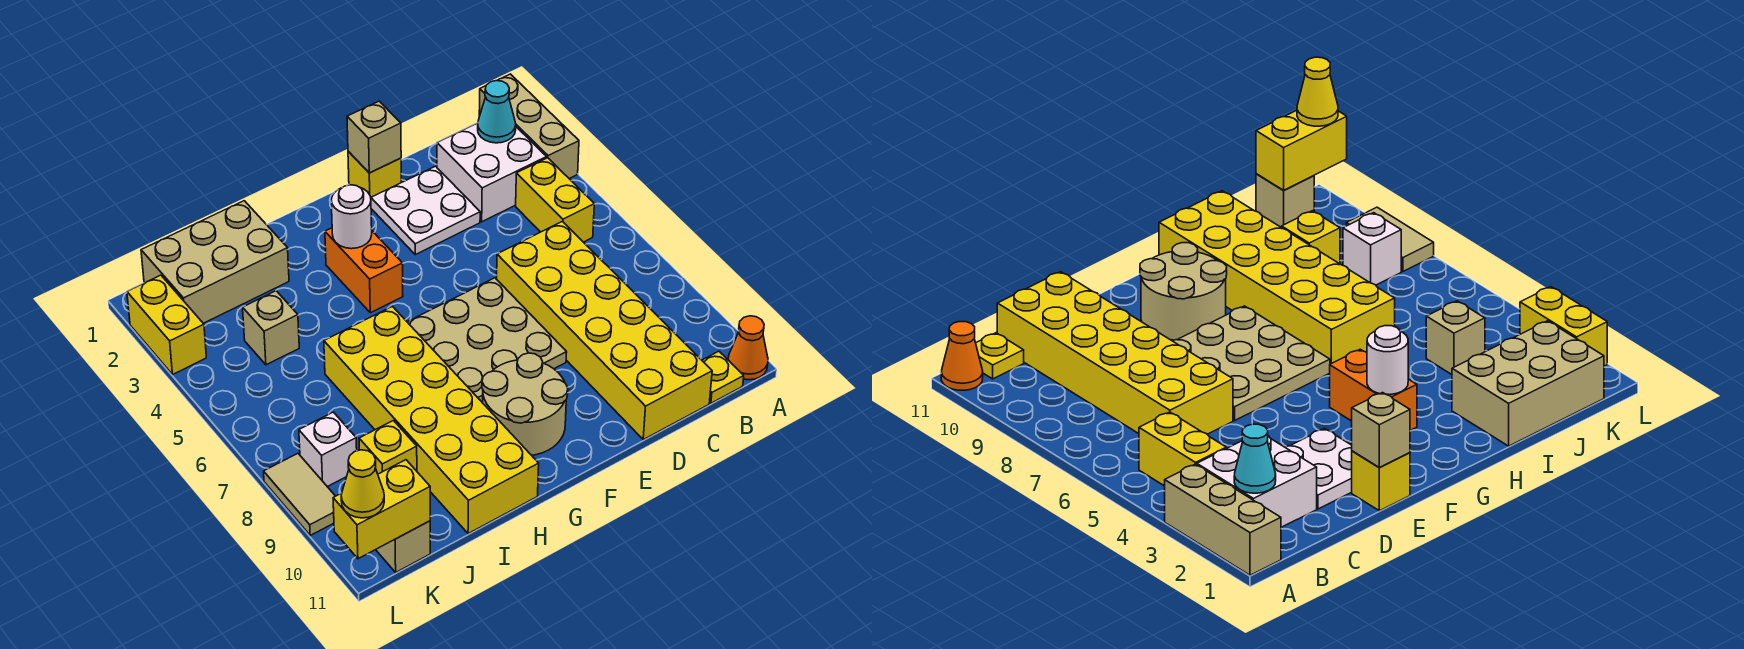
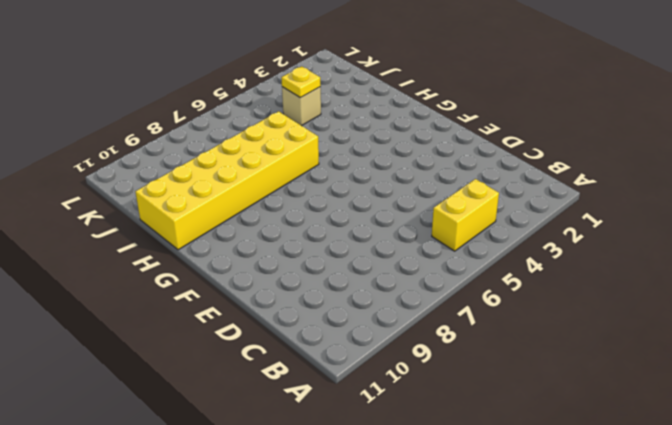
yellow plate J4 level 2 -> yellow plate B11 level 1
none -> tan brick A1:A3 level 1
none -> orange cone A11 level 1
none -> white brick B2:C3 level 1

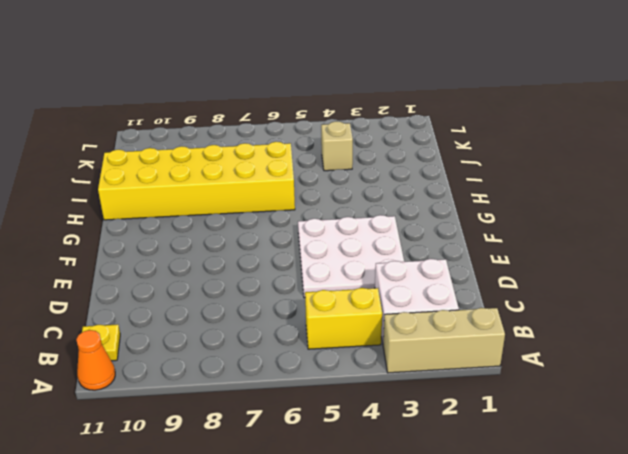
white plate D3:F5 level 1 -> white plate D2:E3 level 1
none -> yellow brick C6:D11 level 1
none -> yellow brick E1 level 1
none -> tan plate E6:G8 level 1

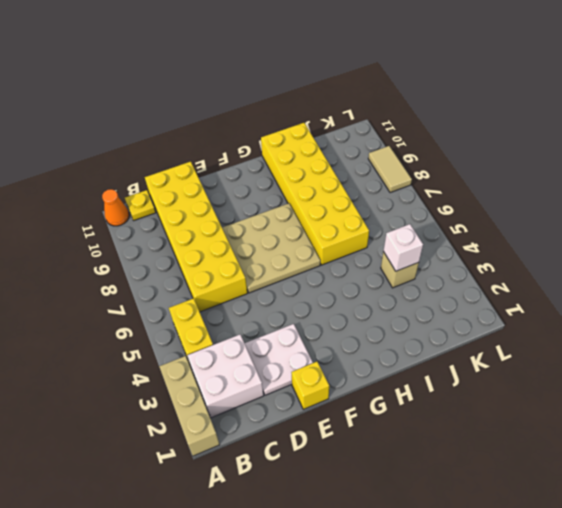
white brick J4 level 2 -> white brick K8 level 1
none -> tan round brick F9:G10 level 1
none -> orange brick G3:G4 level 1
none -> tan brick I1:K2 level 1

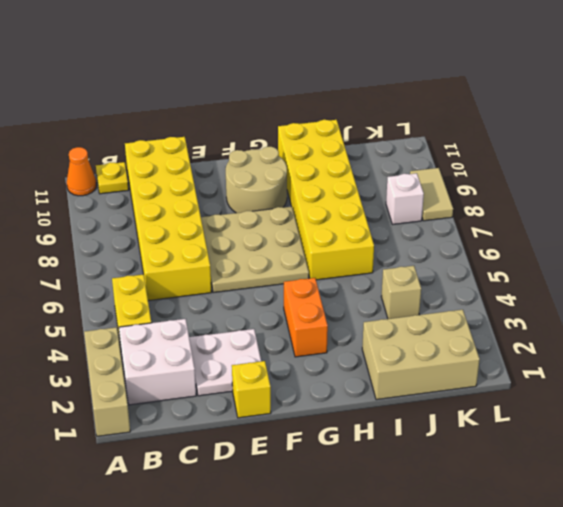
none -> yellow brick J9 level 1
none -> tan brick K11 level 1
none -> yellow brick L2:L3 level 1

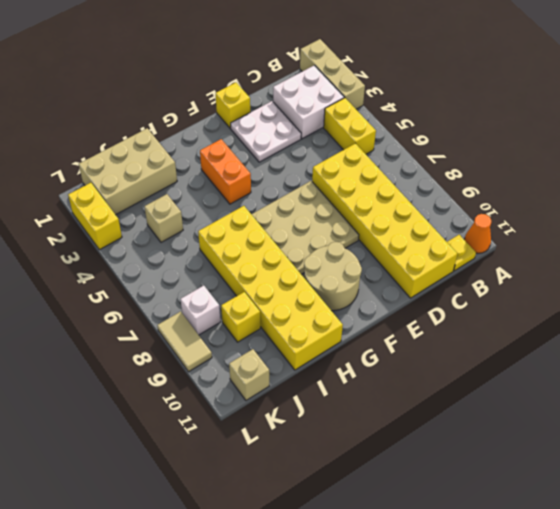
none -> cyan cone B2 level 2
none -> tan brick E1 level 2
none -> white round brick G3 level 2

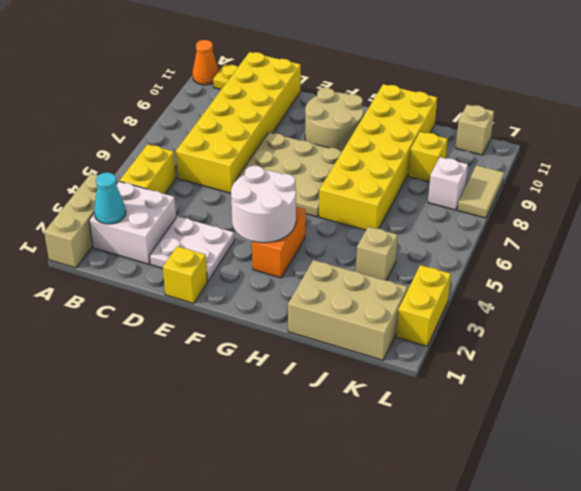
white round brick F3:G4 level 2 -> white round brick G3 level 2
none -> tan brick E1 level 2
none -> yellow brick K11:L11 level 2
none -> yellow cone L11 level 3

